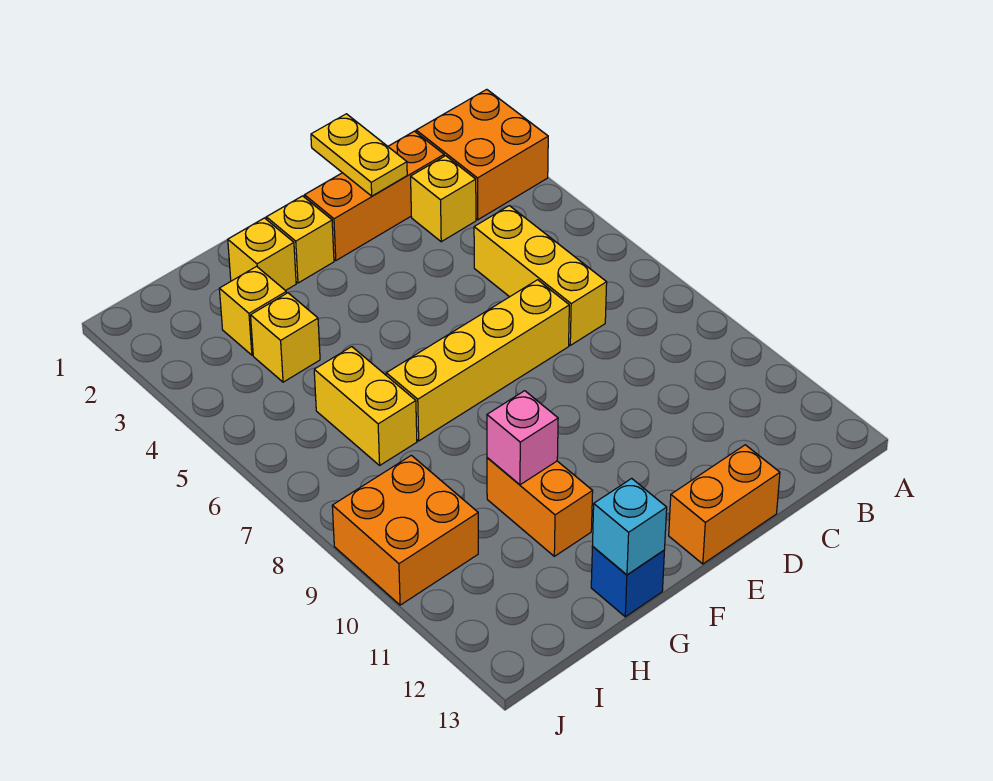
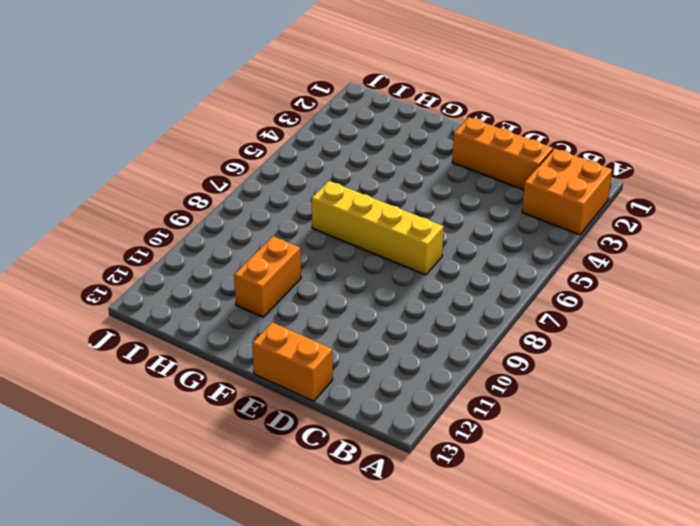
none -> yellow brick C3 level 1
none -> yellow brick C5:C7 level 1
none -> yellow brick F2 level 1

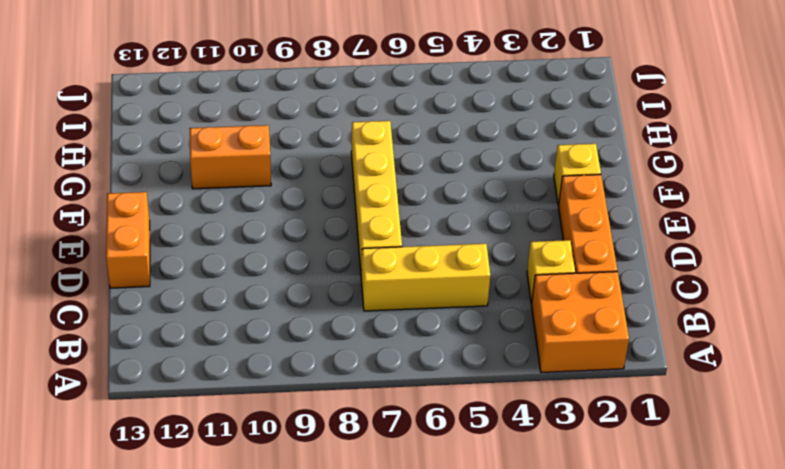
none -> yellow brick G2 level 1
none -> blue brick G13 level 1
none -> yellow brick H3 level 1

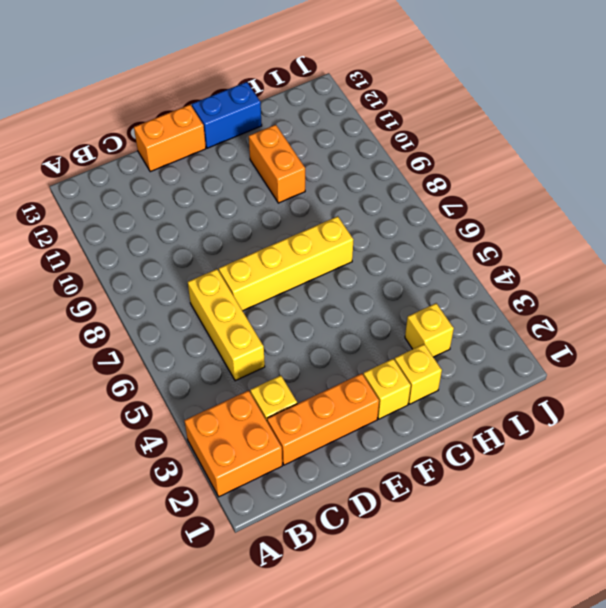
blue brick F13:G13 level 1 -> blue brick G13 level 1
none -> yellow brick H4 level 1
none -> yellow brick H6:H7 level 1
none -> orange brick I9:J10 level 1

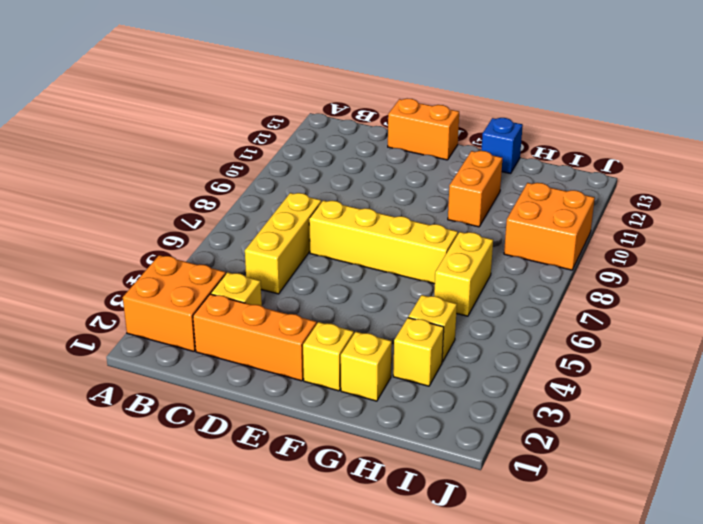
none -> yellow plate D1:D2 level 2
none -> pink brick G10 level 2
none -> cyan brick G13 level 2

